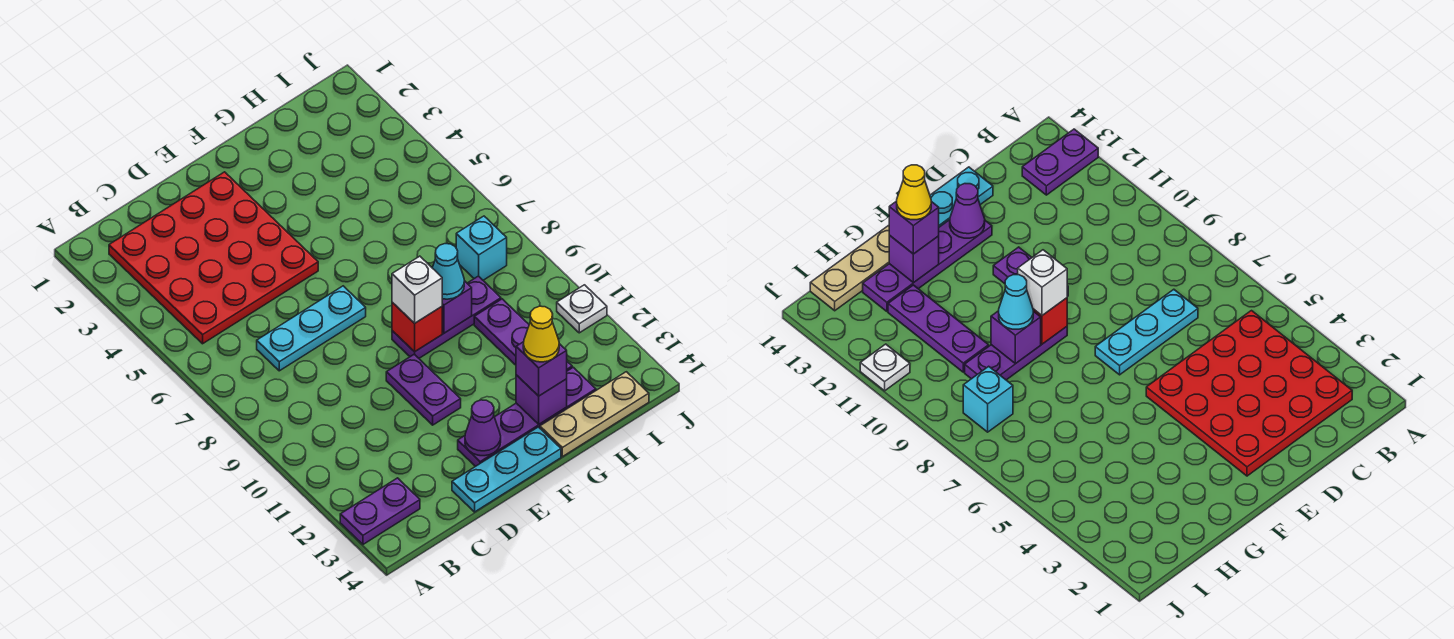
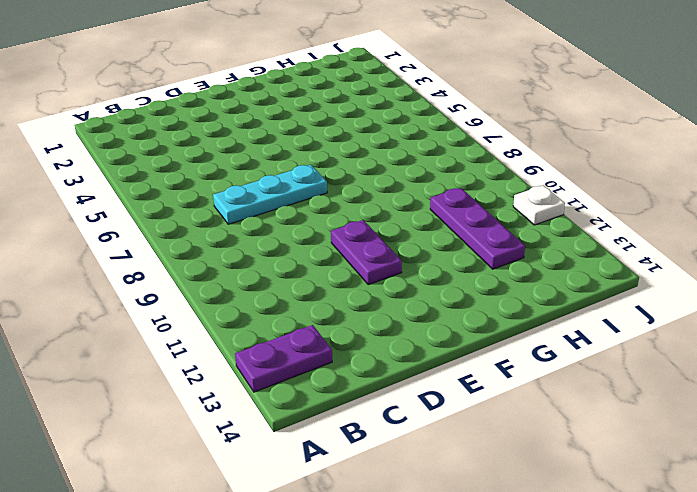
none -> red plate B2:E5 level 1
none -> cyan plate D14:F14 level 1
none -> purple plate E13:H13 level 1

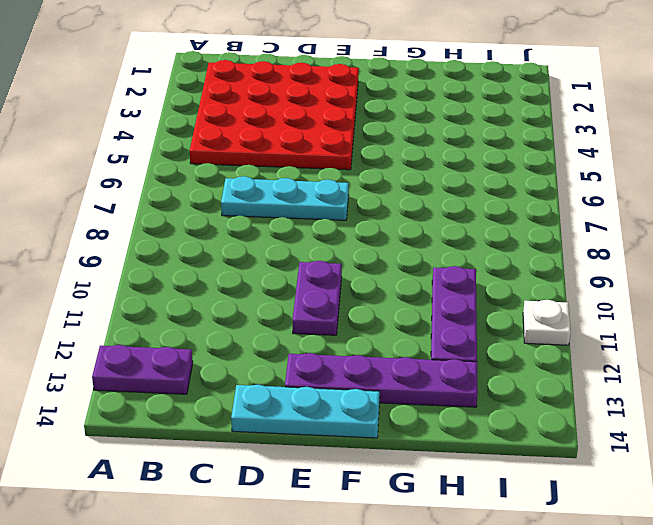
none -> purple plate F9:H9 level 1
none -> tan plate G14:I14 level 1
none -> cyan brick I8 level 1

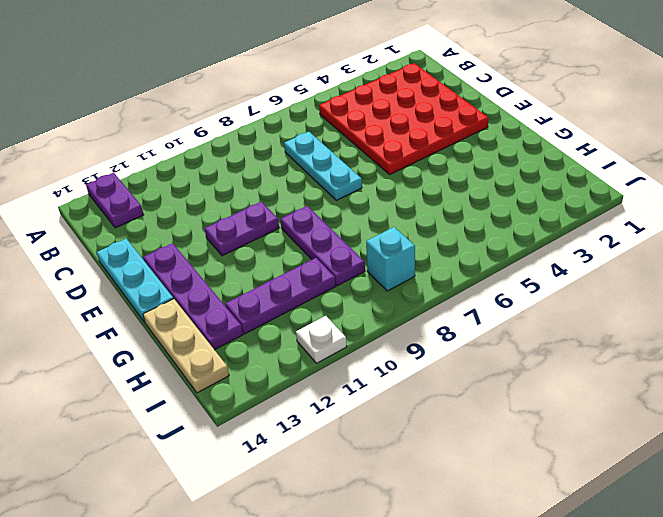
none -> purple cone E13 level 2
none -> red brick F9 level 2
none -> purple brick G9 level 2

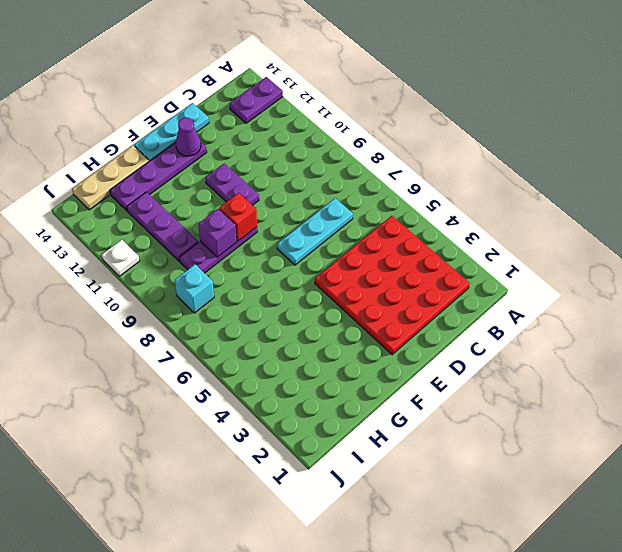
none -> purple brick G13 level 2
none -> white brick F9 level 3
none -> cyan cone G9 level 3

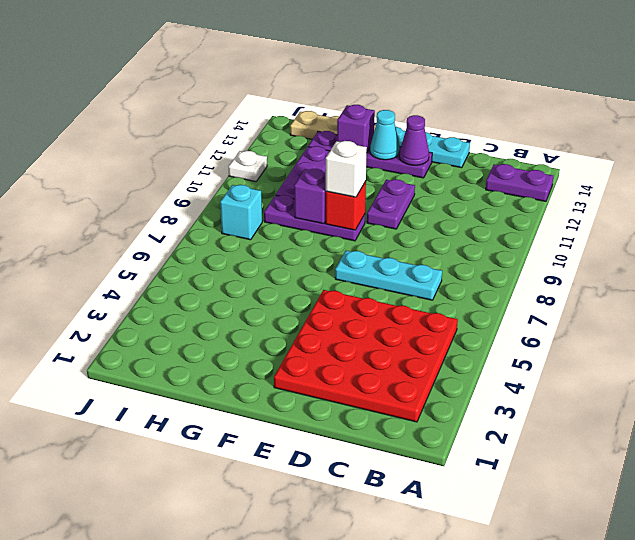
cyan cone F13 level 2 -> cyan cone G9 level 3
none -> purple brick G13 level 3
none -> yellow cone G13 level 4

